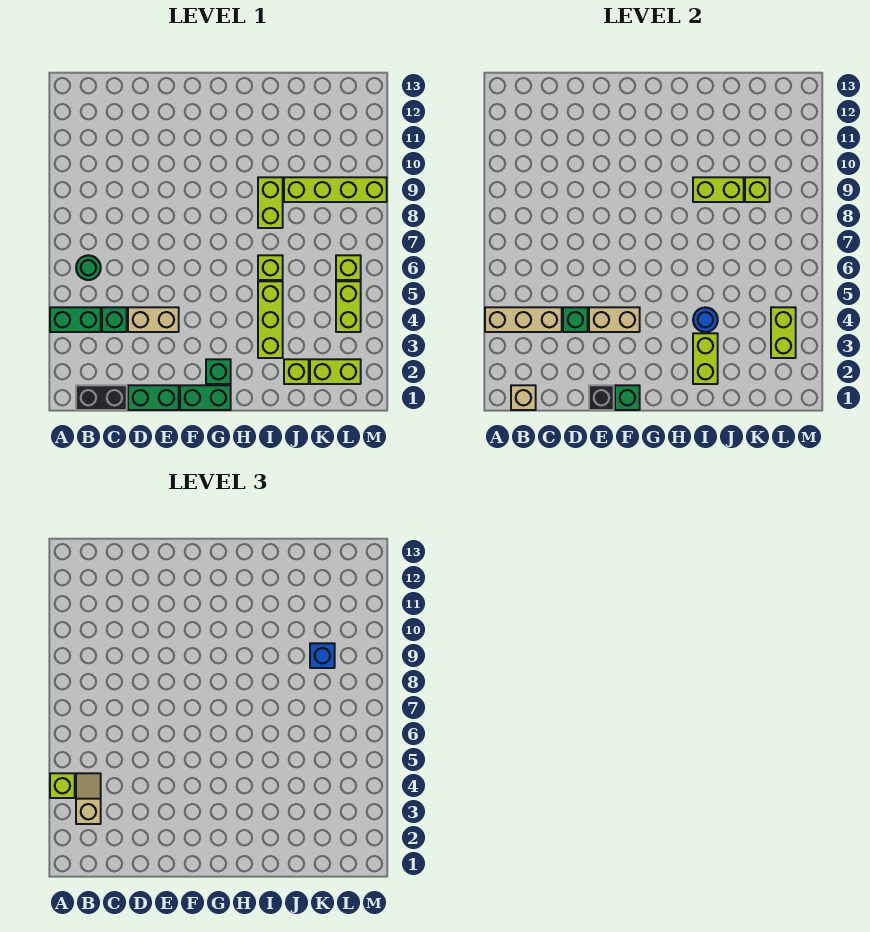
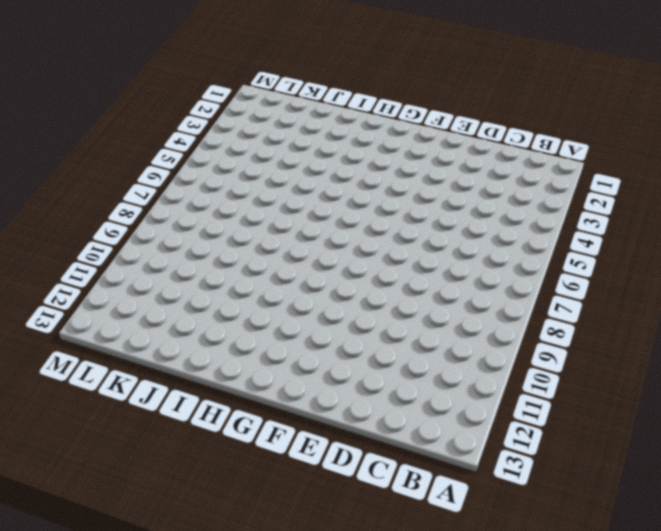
none -> green brick A4:B4 level 1
none -> black brick B1:C1 level 1
none -> green round brick B6 level 1
none -> green brick C4 level 1

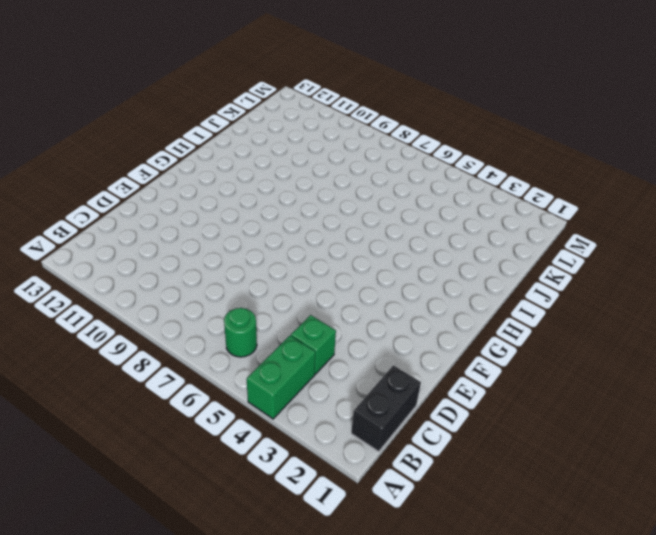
none -> green brick D1:E1 level 1
none -> tan brick D4:E4 level 1
none -> green brick F1:G1 level 1
none -> green brick G2 level 1

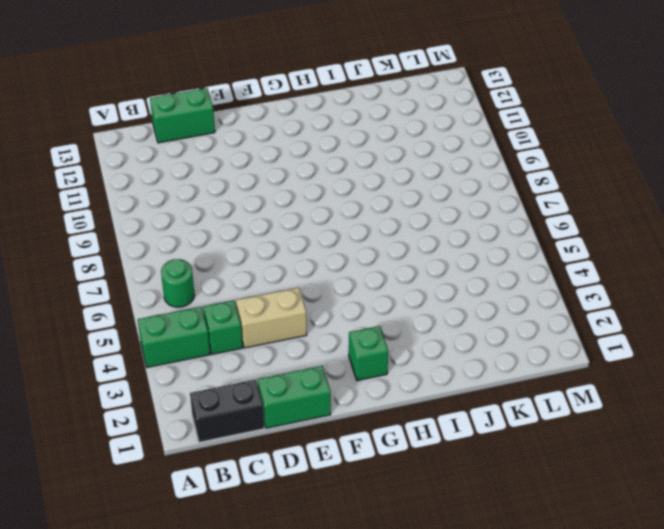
green brick C13:D13 level 1 -> green brick F1:G1 level 1
none -> lime brick I3:I5 level 1
none -> lime brick I6 level 1
none -> lime brick I8:I9 level 1
none -> lime brick J2 level 1

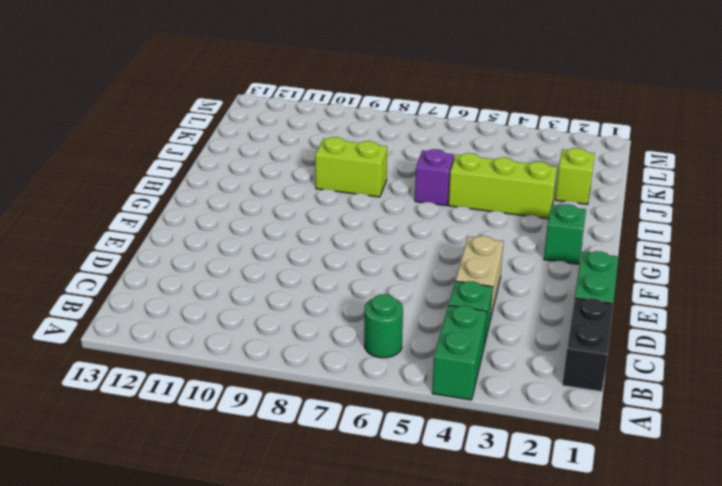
purple brick I6 level 1 -> lime brick I6 level 1
none -> green brick F1:G1 level 1
none -> lime brick J9:M9 level 1
none -> lime brick K2:L2 level 1
none -> lime brick L4:L5 level 1

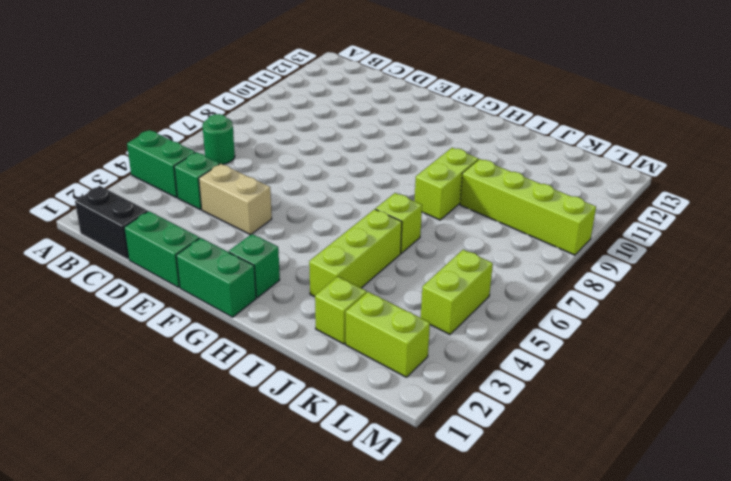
none -> lime brick L6 level 1
none -> tan brick A4:C4 level 2
none -> tan brick B1 level 2
none -> green brick D4 level 2

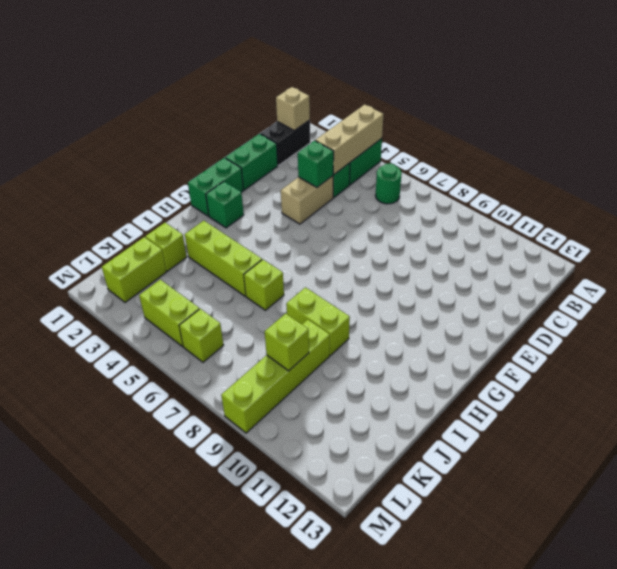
none -> black brick E1 level 2
none -> tan brick E4:F4 level 2
none -> green brick F1 level 2
none -> lime brick I2:I3 level 2

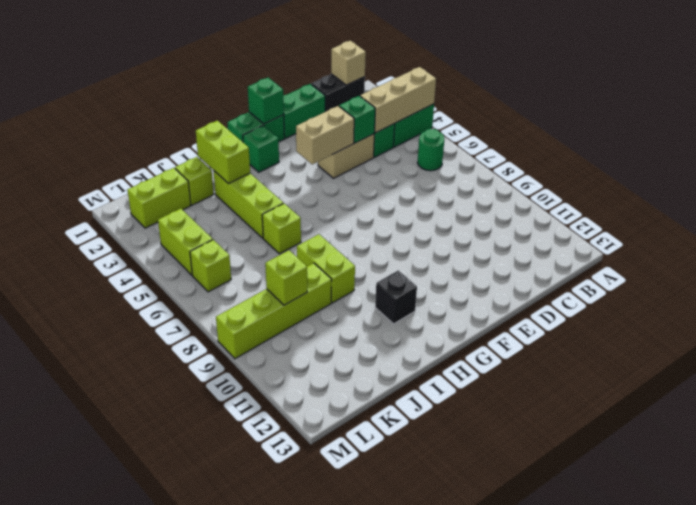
black brick H11 level 1 -> black brick E1 level 2
none -> blue round brick I4 level 2
none -> lime brick I9:J9 level 2
none -> lime brick L3:L4 level 2
none -> lime brick A4 level 3

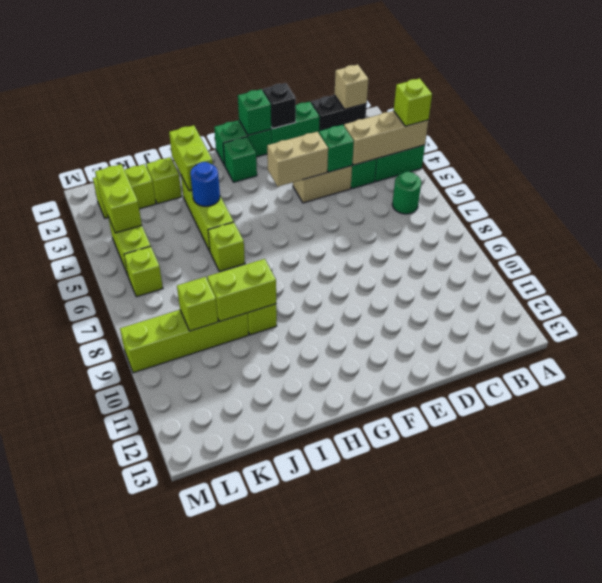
none -> tan slope B3:B4 level 3 top 3
none -> blue brick K9 level 3

